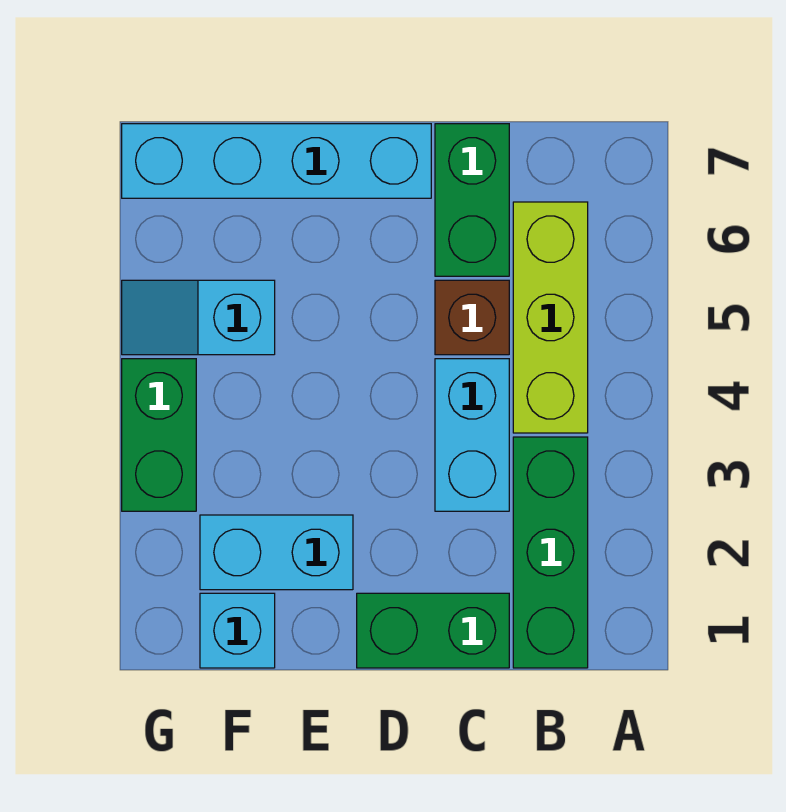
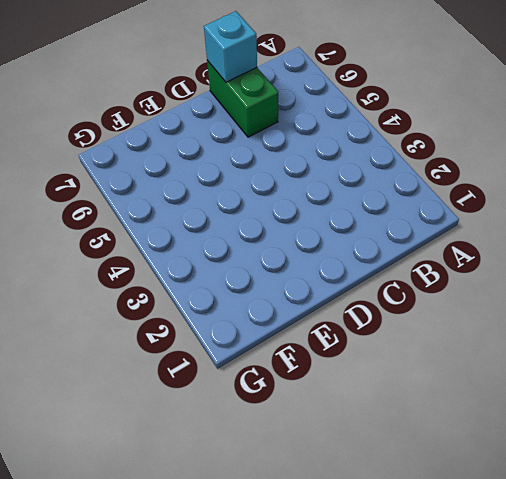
cyan brick C7 level 2 -> cyan brick F1 level 1
none -> green brick B1:B3 level 1
none -> lime brick B4:B6 level 1

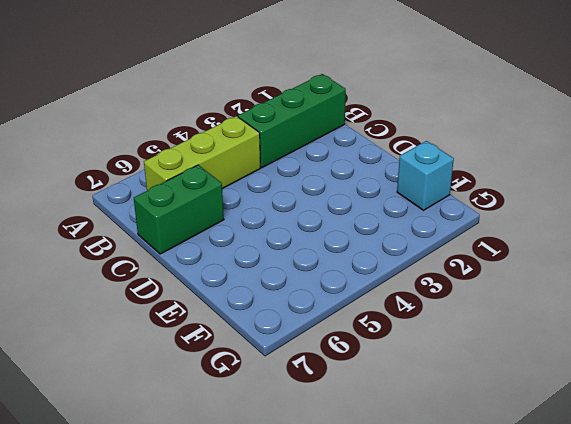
none -> green brick C1:D1 level 1
none -> cyan brick C3:C4 level 1

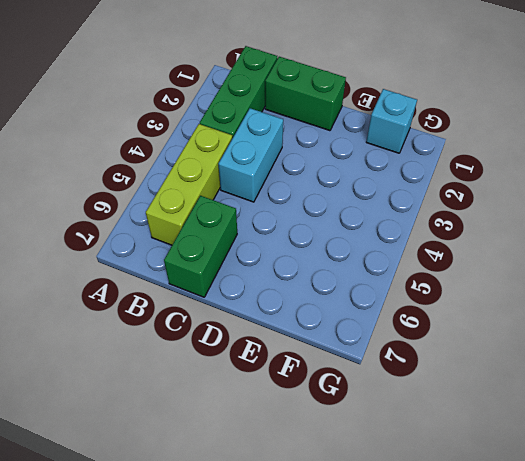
none -> brown brick C5 level 1
none -> cyan brick D7:G7 level 1

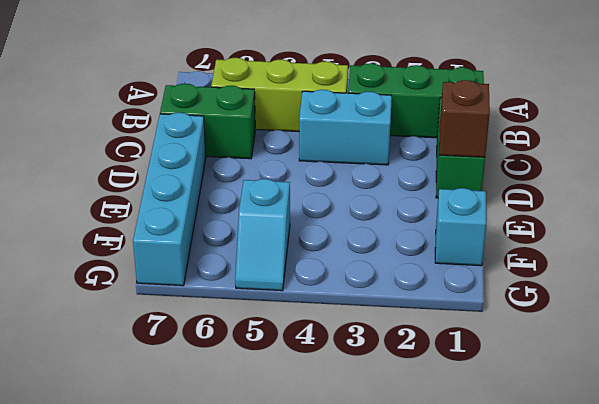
brown brick D1 level 2 -> brown brick C5 level 1
none -> cyan brick E2:F2 level 1
none -> green brick G3:G4 level 1

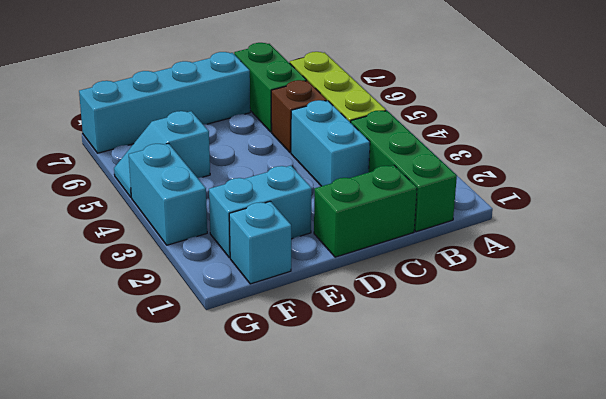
cyan brick G3:G4 level 1 -> green brick G3:G4 level 1

